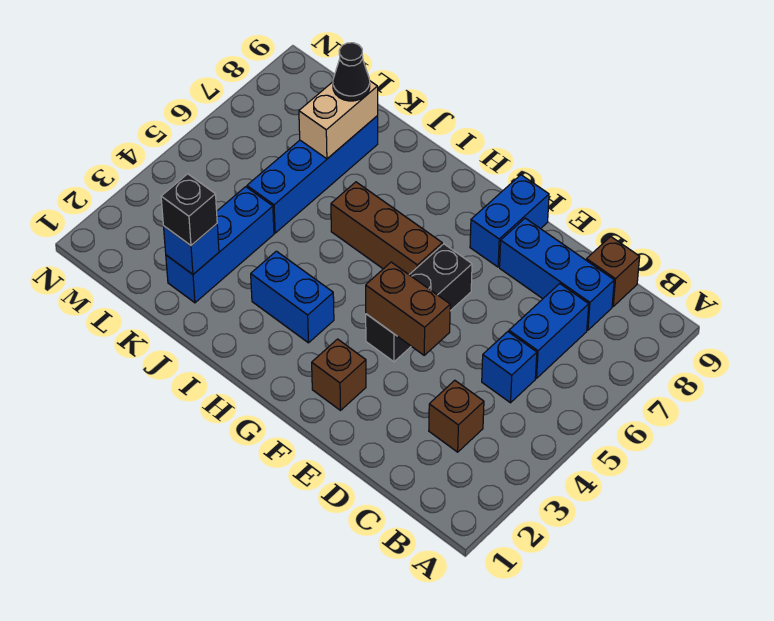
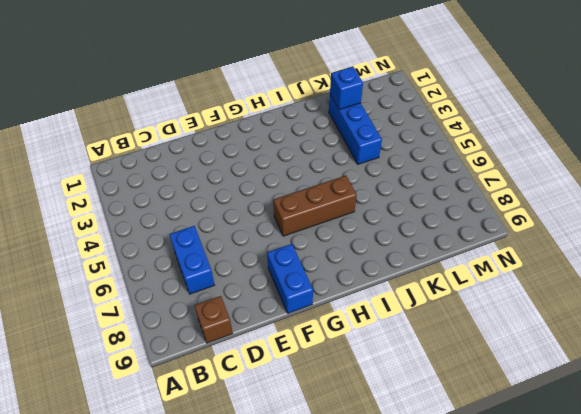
none -> brown brick C3 level 1
none -> blue brick C5 level 1
none -> blue brick C8:E8 level 1

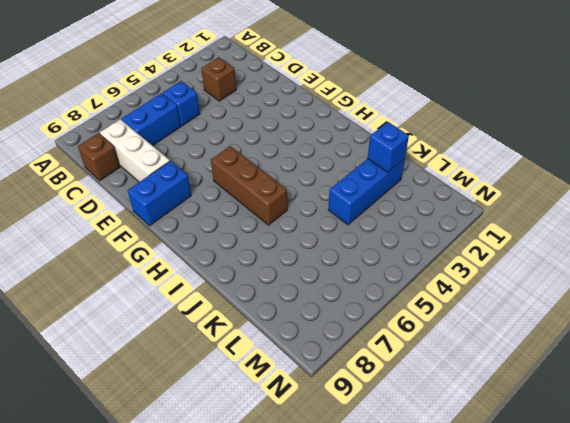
white brick C8:E8 level 1 -> blue brick C8:E8 level 1
none -> brown brick F2 level 1
none -> black brick F4:F6 level 1
none -> blue brick H3:I3 level 1

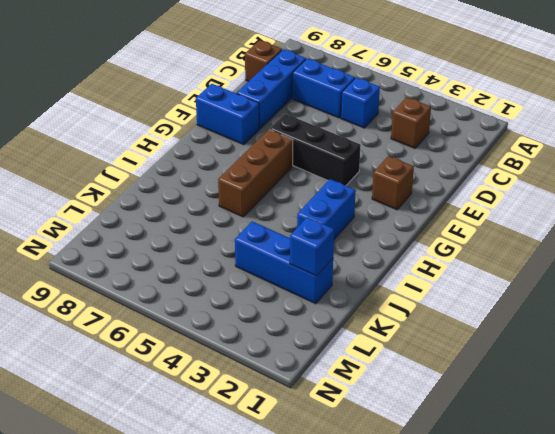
none -> blue brick K5:K8 level 1
none -> brown brick E4:F4 level 2
none -> tan brick K7:K8 level 2

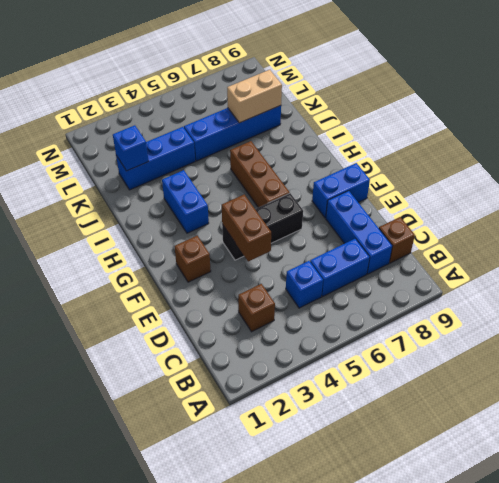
none -> black brick K2 level 3
none -> black cone K8 level 3

